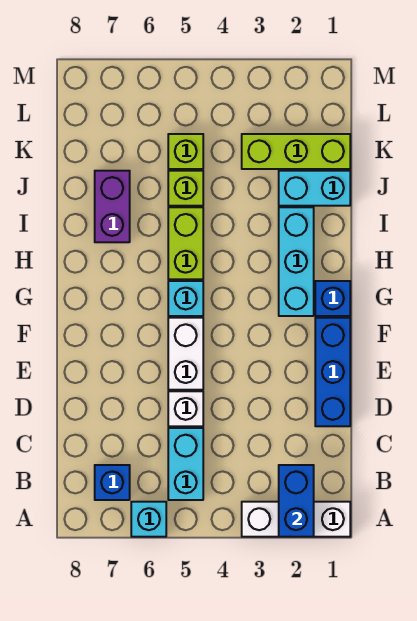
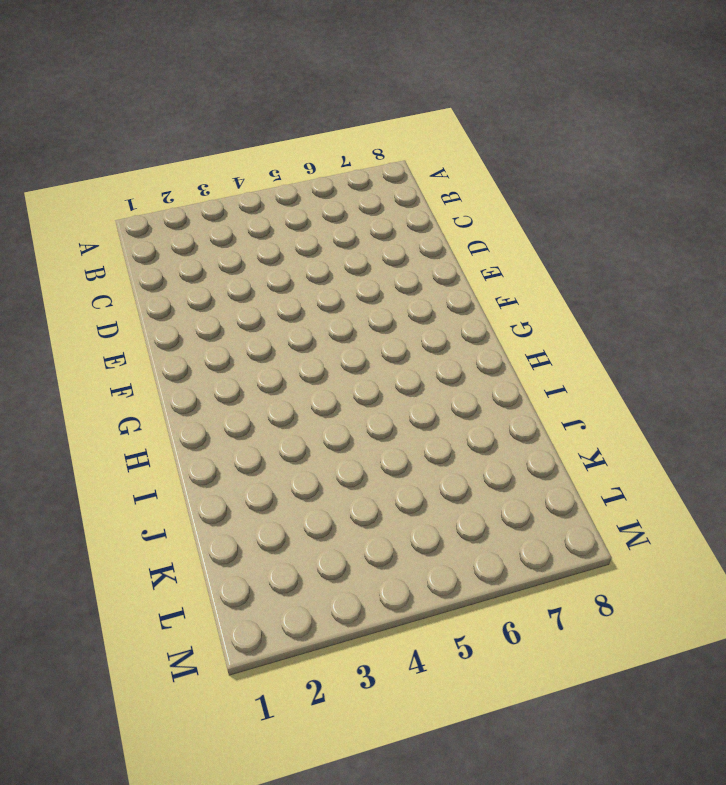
none -> white brick A1:A3 level 1
none -> cyan brick A6 level 1
none -> cyan brick B5:C5 level 1

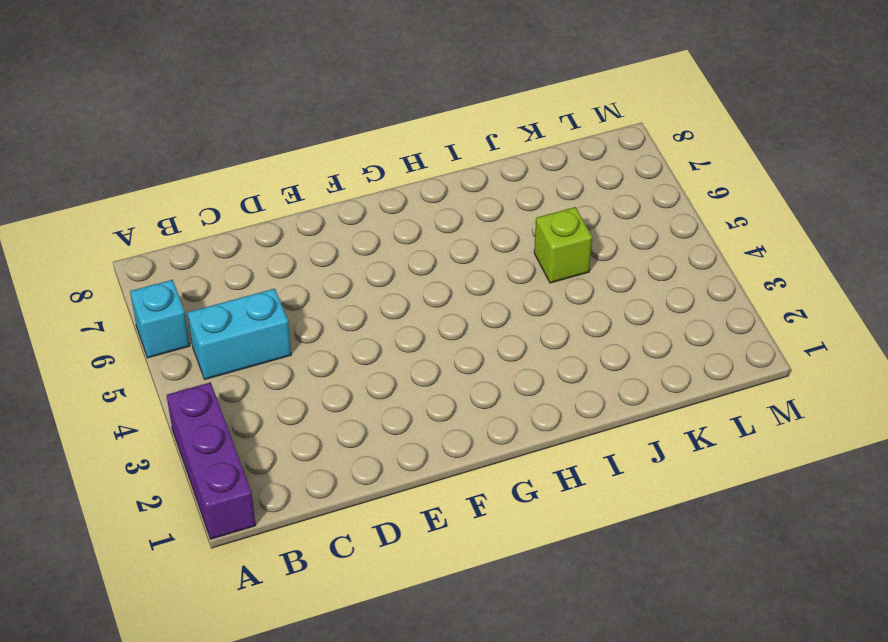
purple brick A1:A3 level 1 -> white brick A1:A3 level 1
none -> blue brick B7 level 1
none -> blue brick D1:F1 level 1
none -> white brick D5 level 1

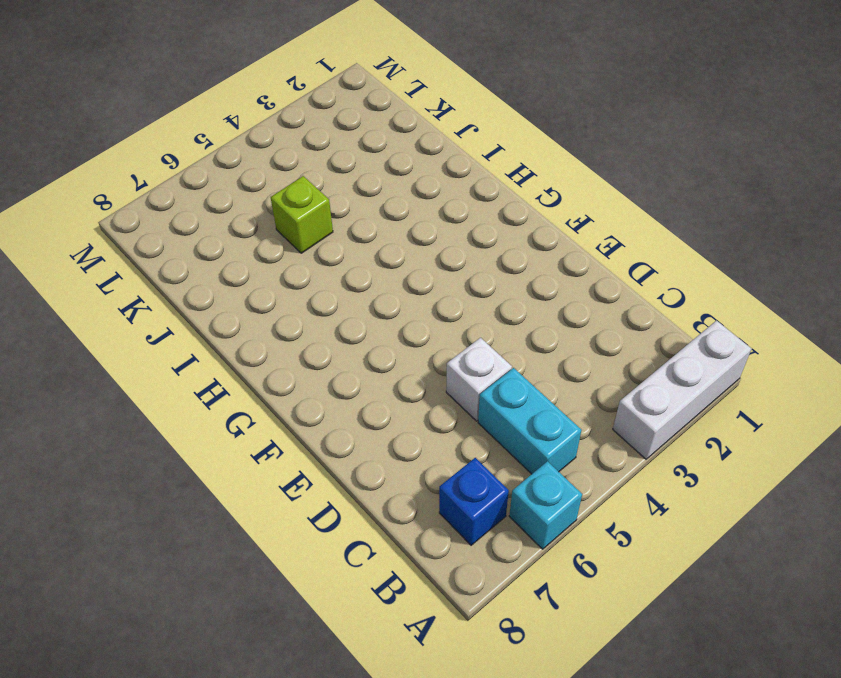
none -> blue brick D1:F1 level 1
none -> white brick E5:F5 level 1
none -> blue brick G1 level 1

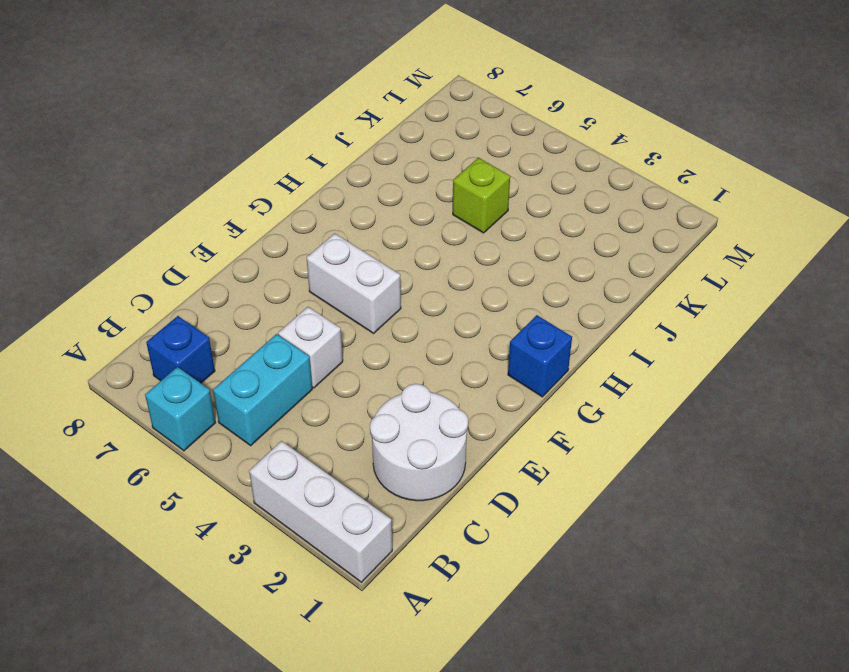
white round brick C1:D2 level 1 -> blue brick D1:F1 level 1
white brick F5:F6 level 1 -> white brick E5:F5 level 1
none -> cyan brick G2:I2 level 1
none -> cyan brick G5 level 1
none -> lime brick H5:I5 level 1

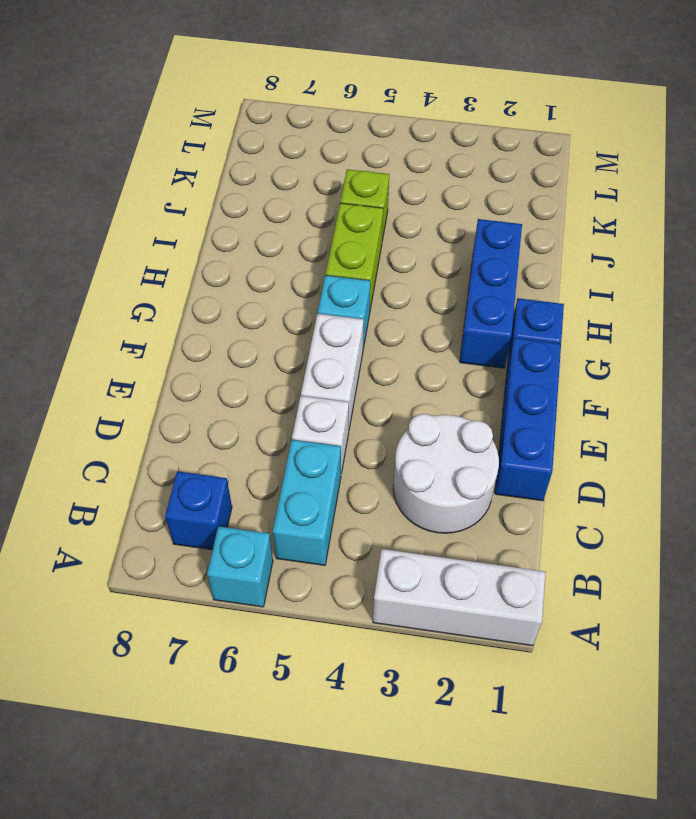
white round brick C2:D3 level 1 -> none
blue brick G2:I2 level 1 -> cyan brick G2:I2 level 1
none -> purple brick I7:J7 level 1
none -> cyan brick J1:J2 level 1
none -> lime brick K1:K3 level 1

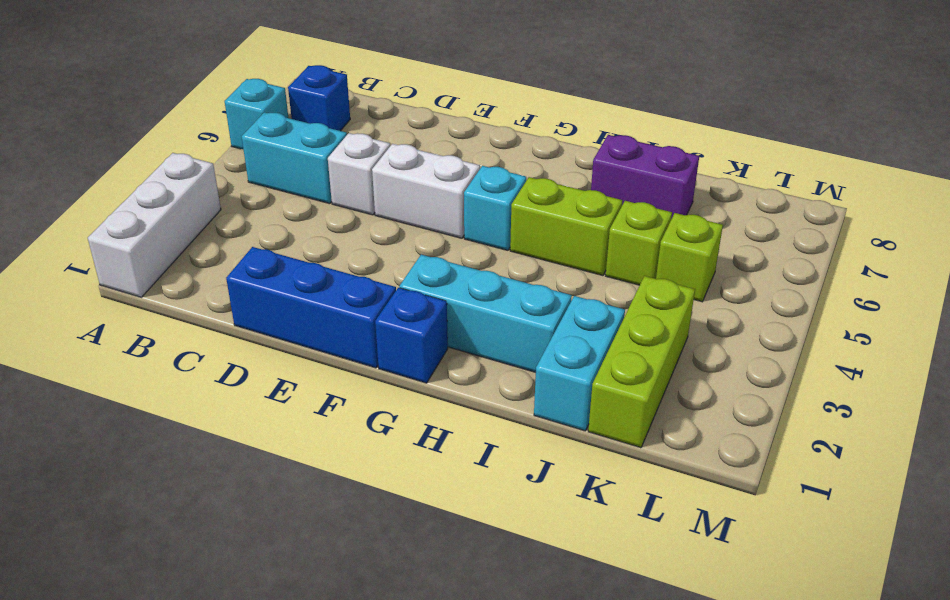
none -> blue brick A2:B2 level 2

